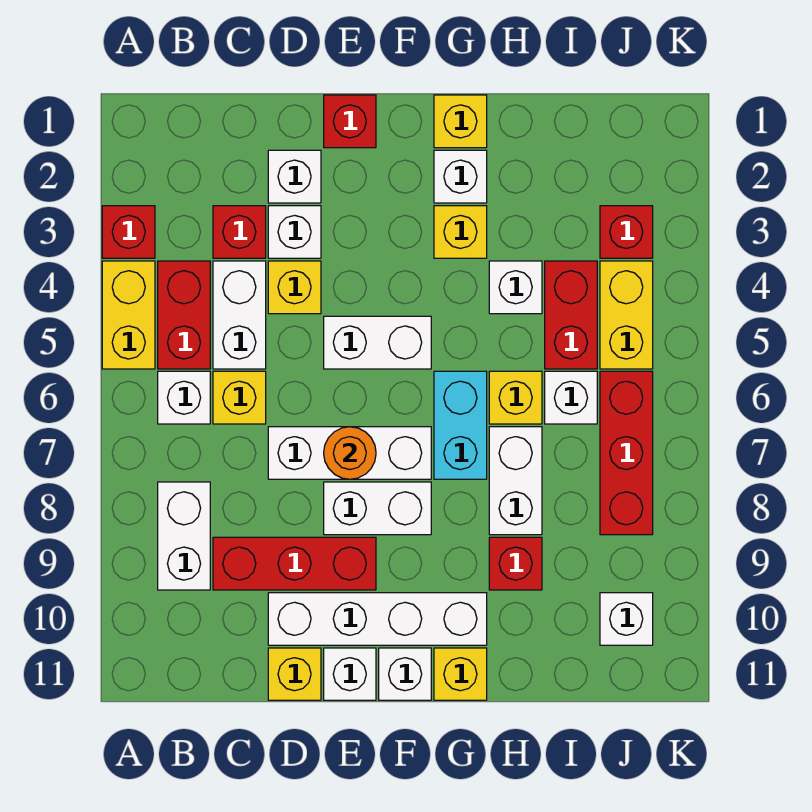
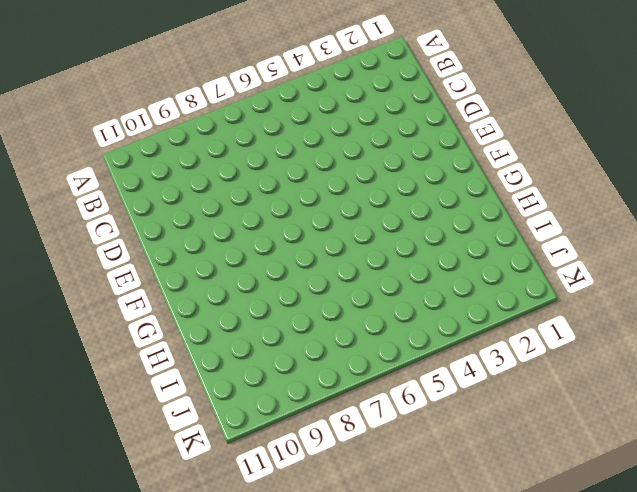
none -> red brick A3 level 1
none -> yellow brick A4:A5 level 1
none -> red brick B4:B5 level 1
none -> white brick B6 level 1

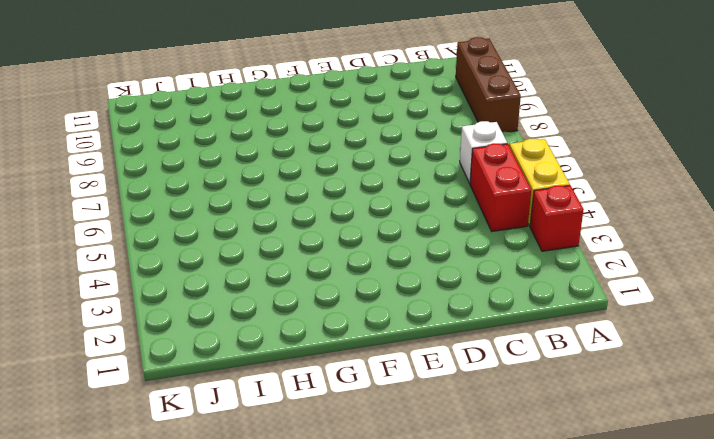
brown brick A8:A10 level 1 -> none
none -> white brick B8:B9 level 1
none -> red brick C3 level 1
none -> white brick C4:C5 level 1
none -> yellow brick C6 level 1

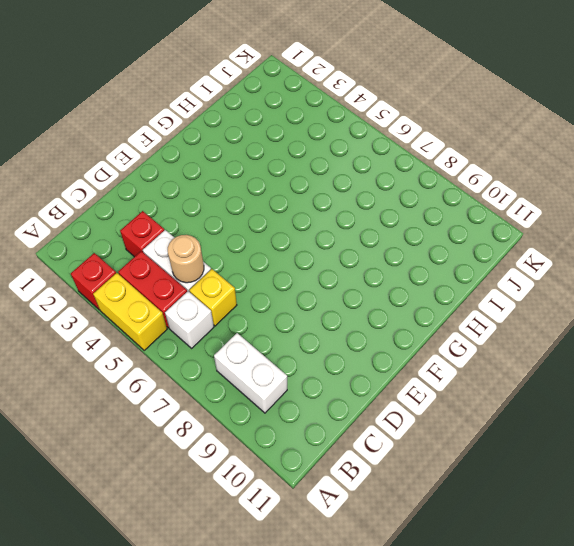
tan round brick C5 level 2 -> none
none -> red brick C9:E9 level 1
none -> white brick D2 level 1
none -> white brick D3 level 1
none -> yellow brick D4 level 1

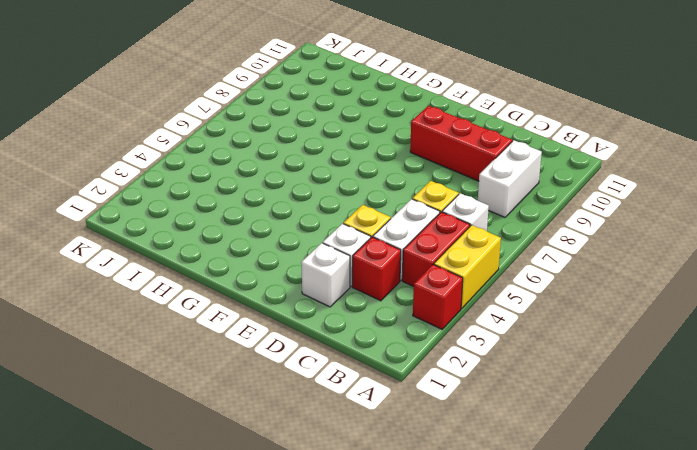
none -> white brick D7:F7 level 1
none -> white brick D10:G10 level 1
none -> yellow brick D11 level 1
none -> red brick E1 level 1

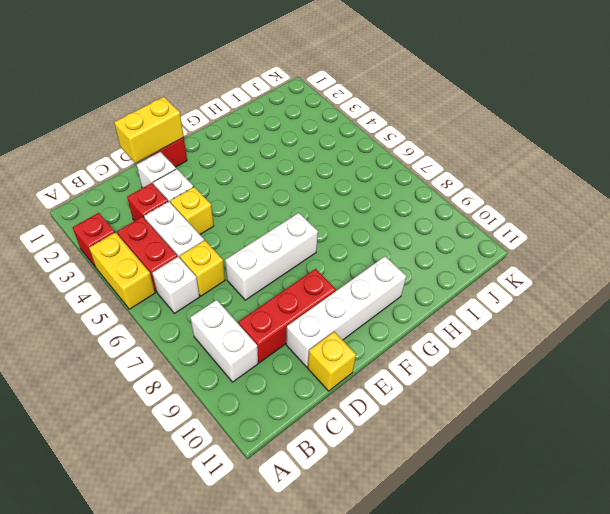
yellow brick D1:E1 level 2 -> yellow brick J4:J5 level 1
none -> white brick E5:F5 level 1
none -> white brick E8:F8 level 1
none -> white brick E11 level 1
none -> white brick F11 level 1

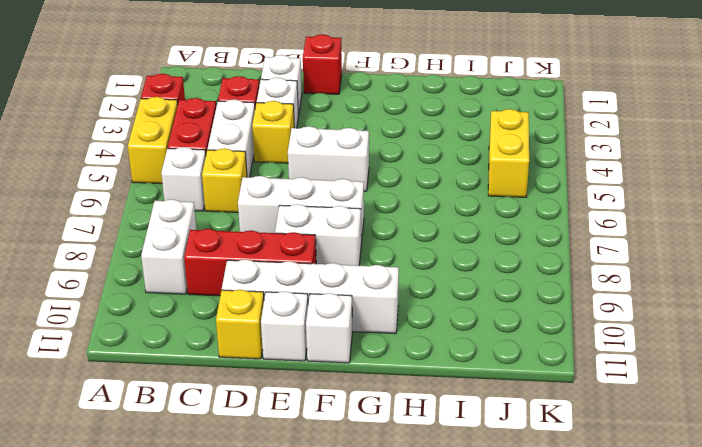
none -> yellow brick G1 level 1
none -> white brick G2 level 1
none -> yellow brick G3 level 1
none -> cyan brick G6:G7 level 1

